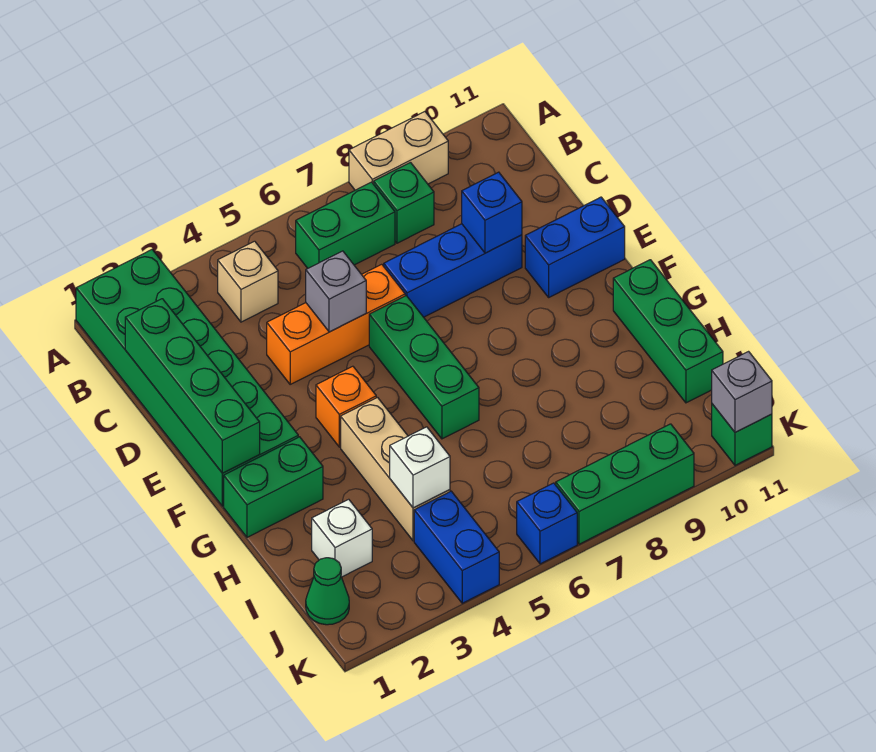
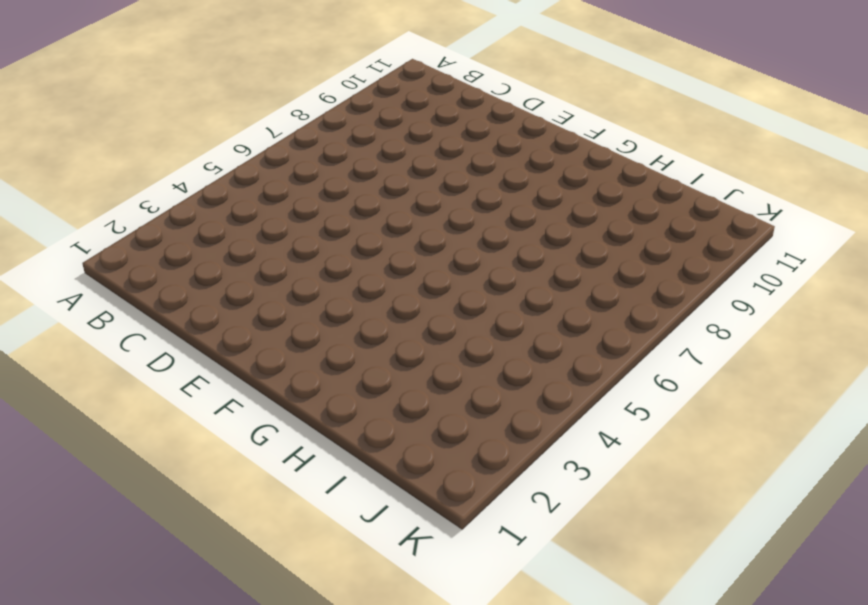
none -> green brick A1:F2 level 1
none -> tan brick A8:A9 level 1
none -> tan brick B4 level 1

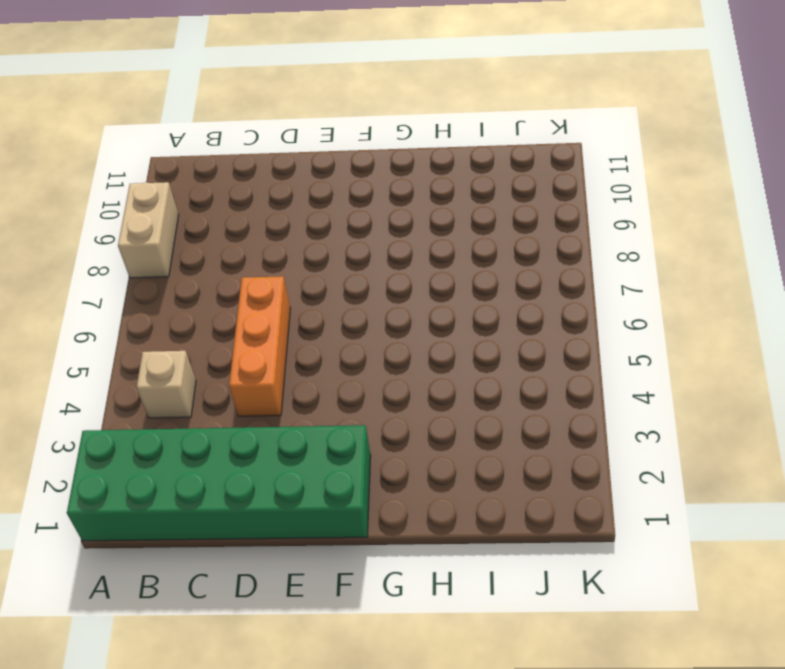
none -> green brick B6:B7 level 1
none -> green brick B8 level 1
none -> blue brick D7:D9 level 1

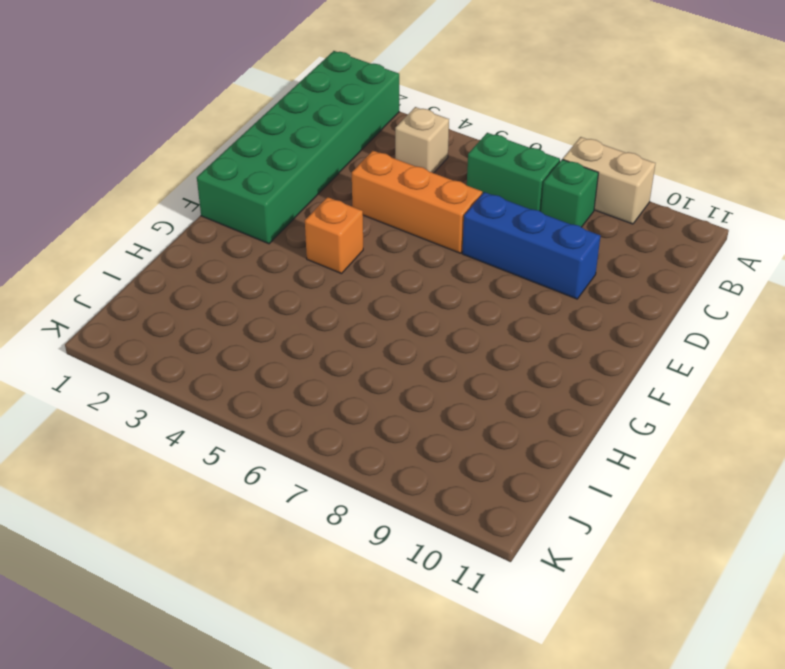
none -> green brick E6:G6 level 1
none -> blue brick E10:E11 level 1
none -> green brick G1:G2 level 1

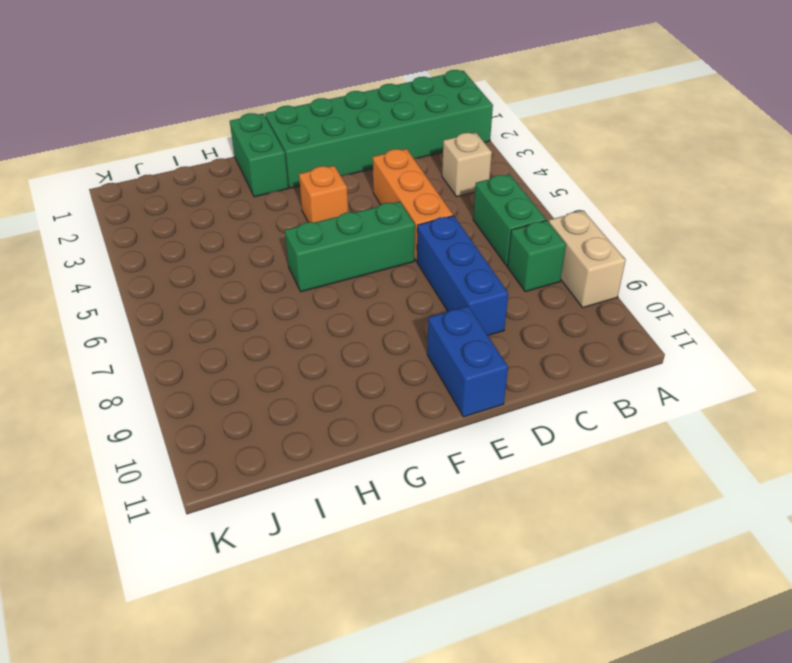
none -> tan brick G4:I4 level 1
none -> green brick G11:I11 level 1
none -> white brick I2 level 1

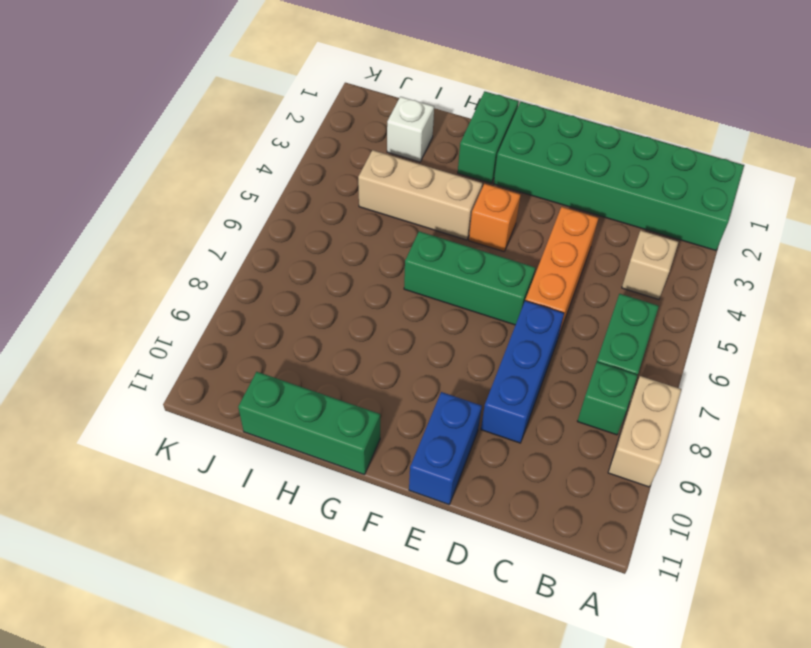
none -> green cone J1 level 1
none -> blue brick J4:K4 level 1
none -> blue brick K6 level 1

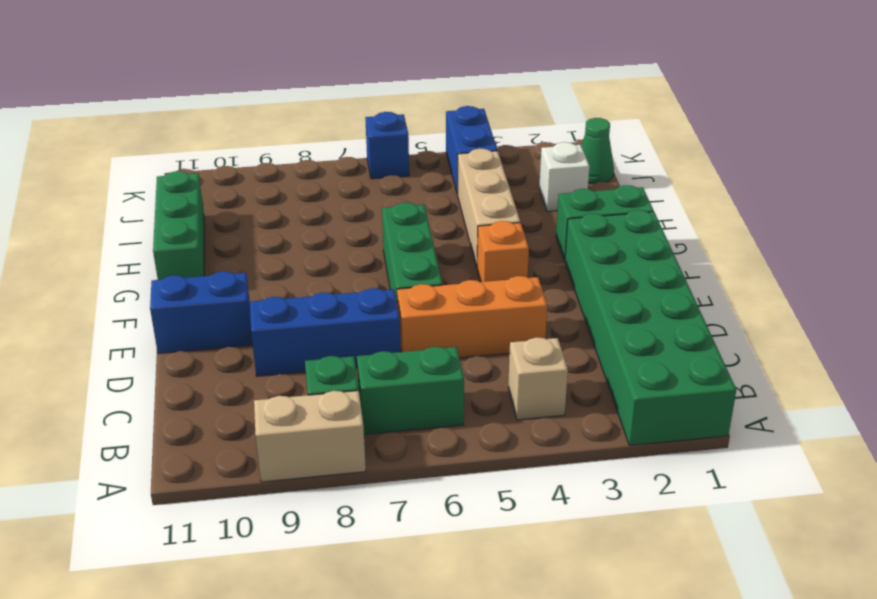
none -> green brick K7:K9 level 1
none -> green brick K11 level 1
none -> green brick C1:F1 level 2

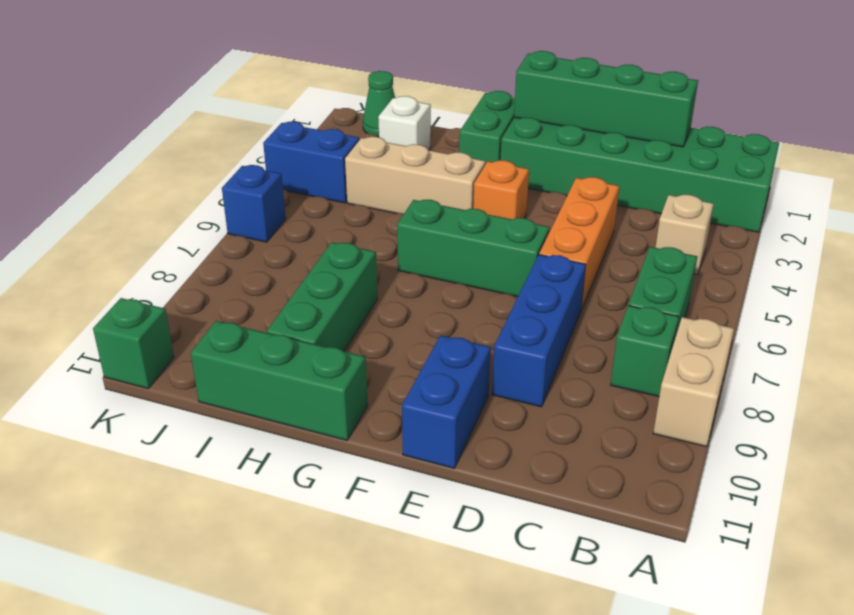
green brick H8:H10 level 1 -> green brick K7:K9 level 1
none -> grey brick D5 level 2
none -> blue brick D9 level 2
none -> white brick I4 level 2

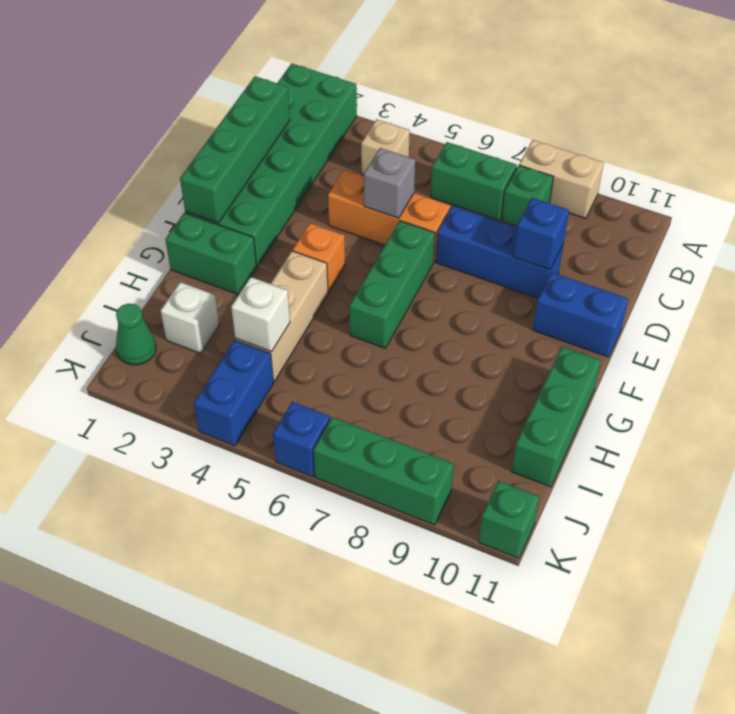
none -> grey brick K11 level 2

